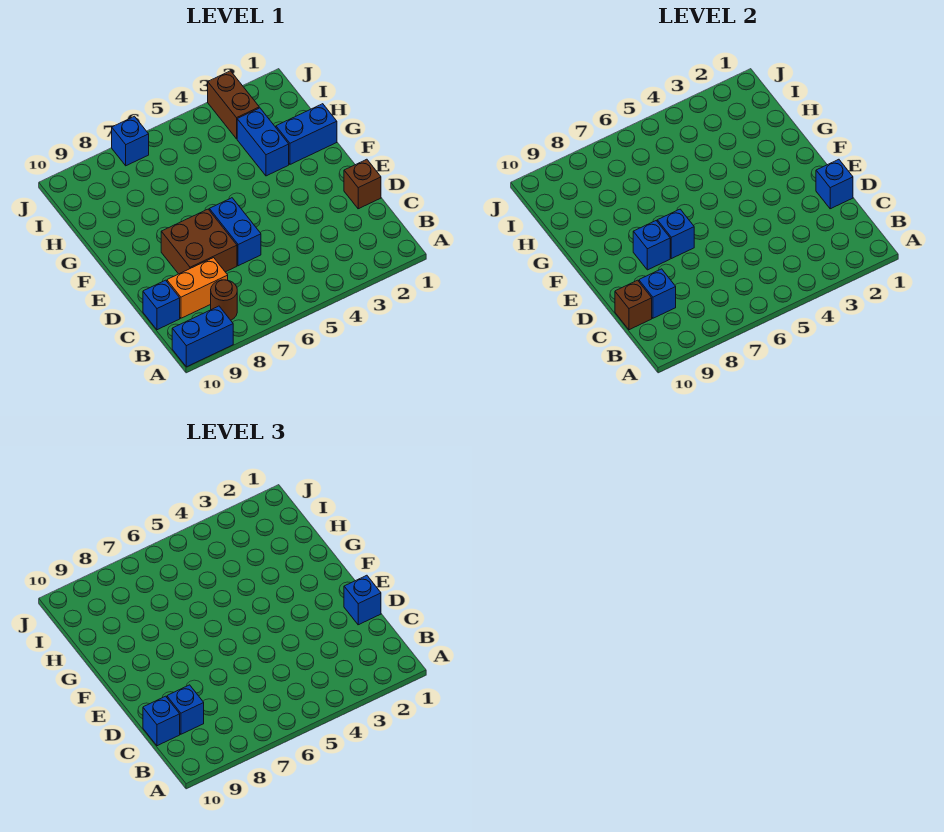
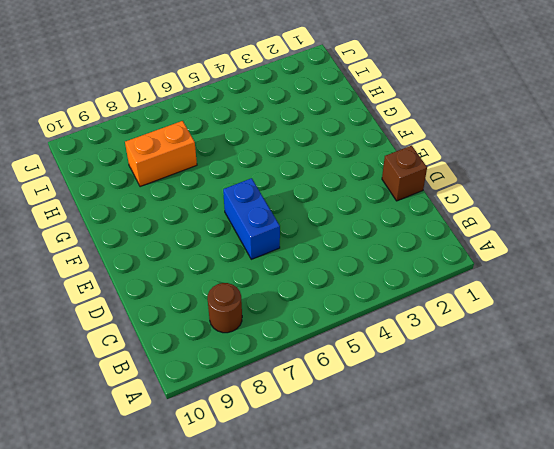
orange brick H7:H8 level 1 -> orange brick C8:C9 level 1
none -> blue brick A9:A10 level 1
none -> blue brick C10 level 1
none -> brown brick D7:E8 level 1

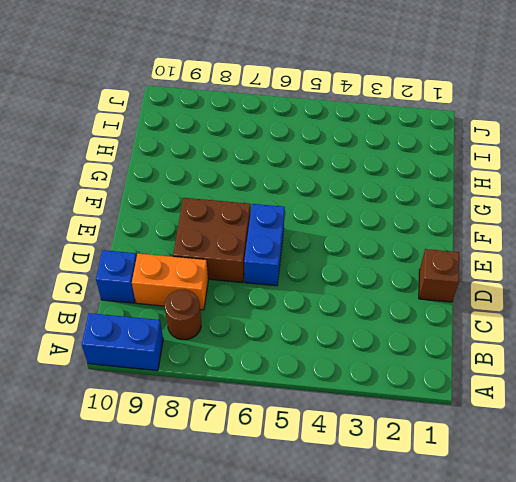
none -> blue brick G1:G2 level 1
none -> blue brick G3:H3 level 1
none -> brown brick I3:J3 level 1

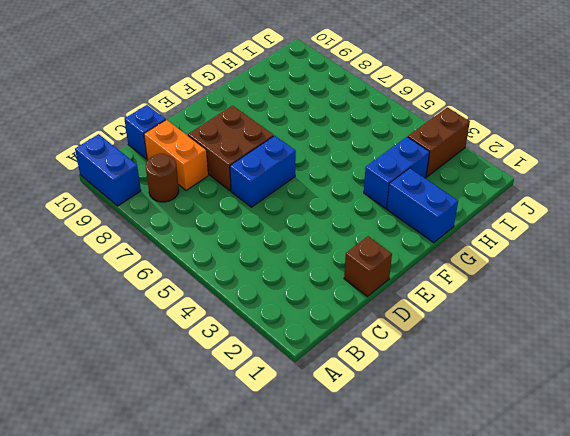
none -> blue brick J7 level 1
none -> blue brick C9 level 2
none -> brown brick C10 level 2

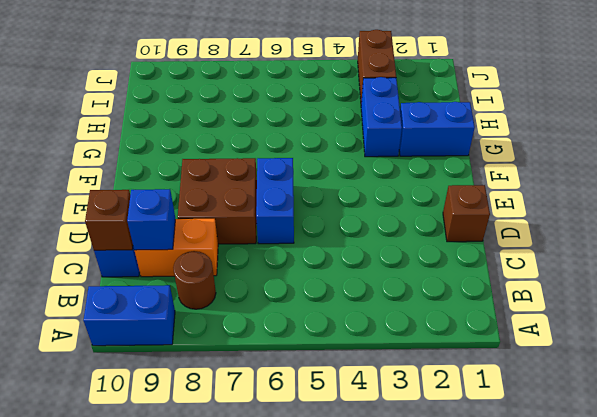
none -> blue brick J7 level 1
none -> blue brick D1 level 2
none -> blue brick E7 level 2

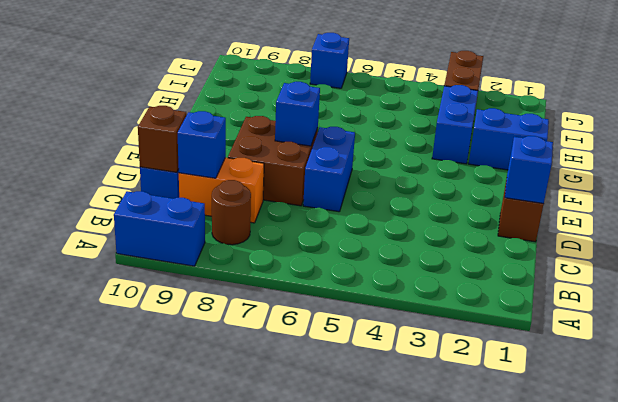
none -> blue brick E8 level 2
none -> blue brick C9 level 3
none -> blue brick C10 level 3

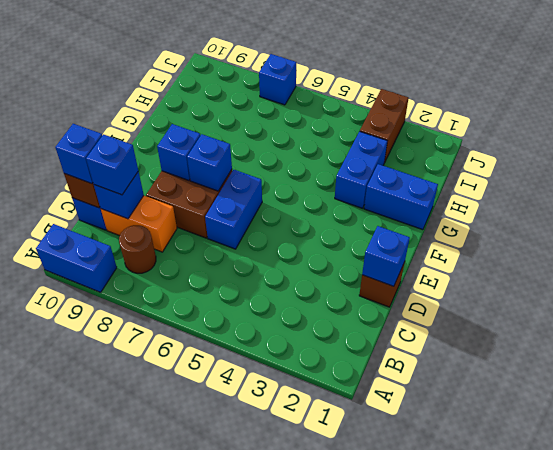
none -> blue brick D1 level 3

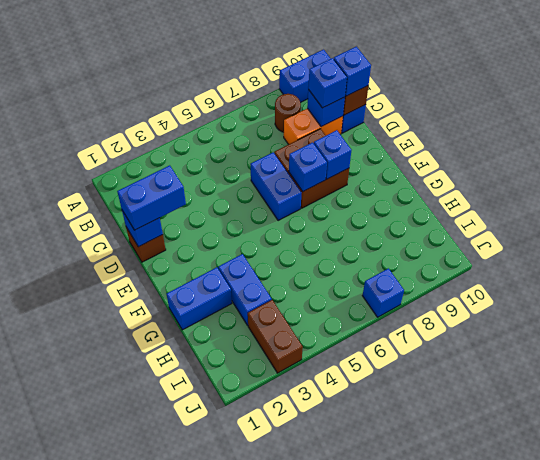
blue brick D1:D2 level 3 -> blue brick D1 level 3

